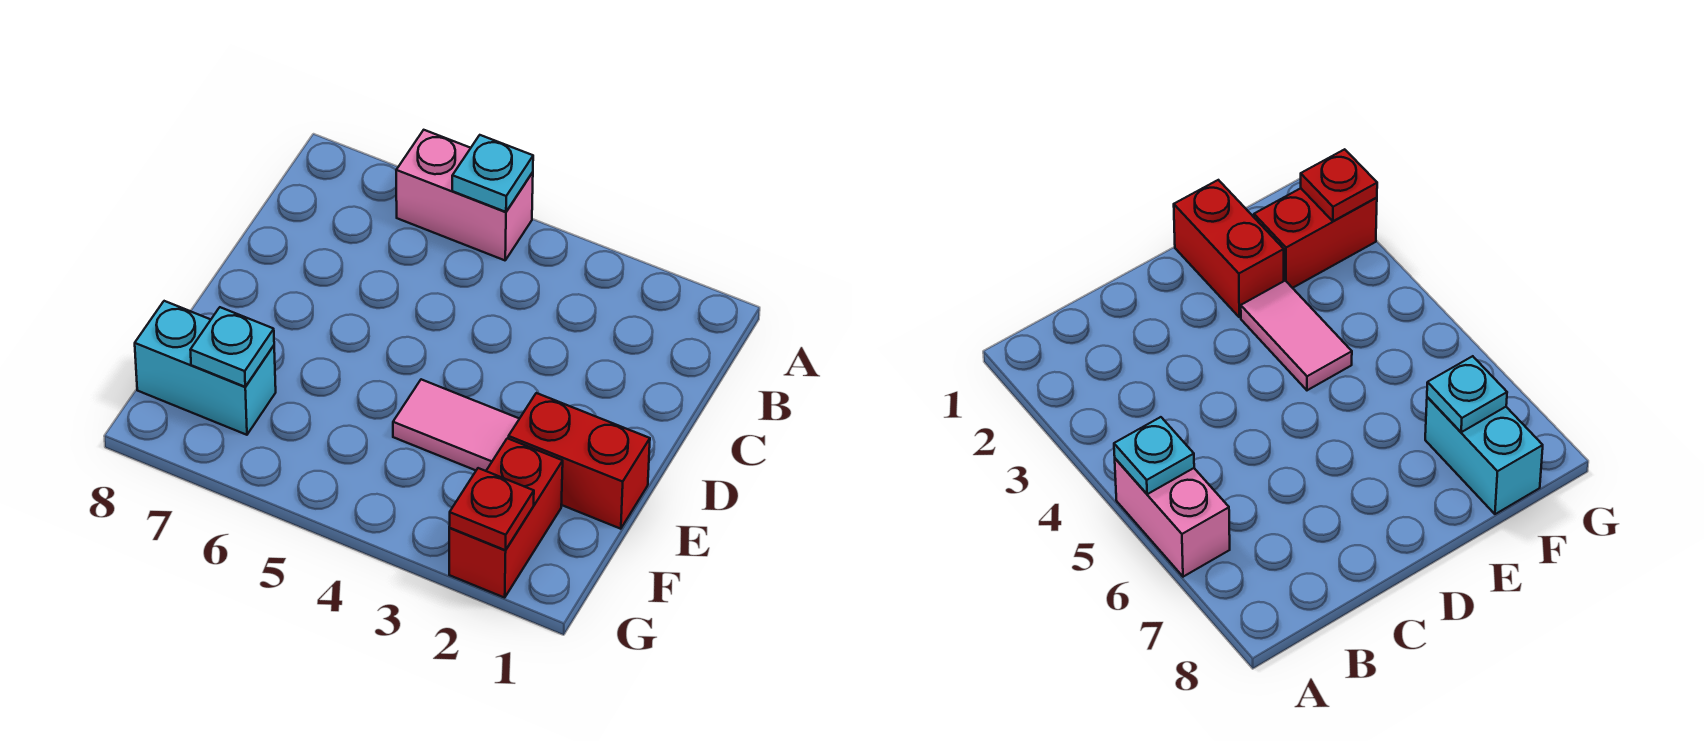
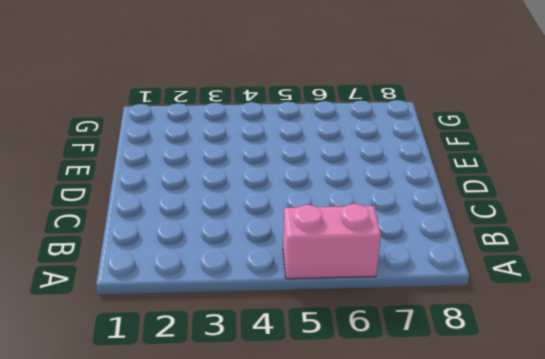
none -> red brick E1:E2 level 1
none -> pink tile E3:E4 level 1

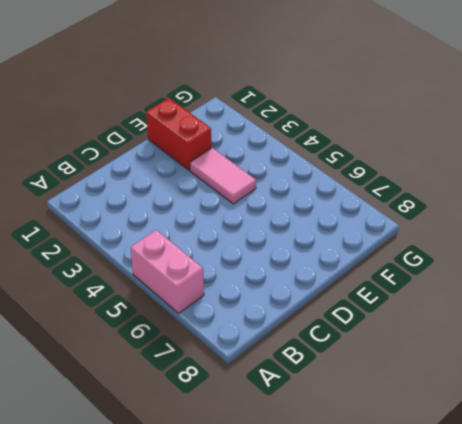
none -> red brick F2:G2 level 1
none -> cyan brick F7:F8 level 1

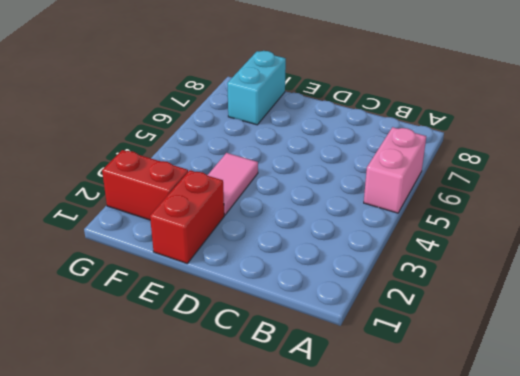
none -> cyan plate A5 level 2
none -> cyan plate F7 level 2

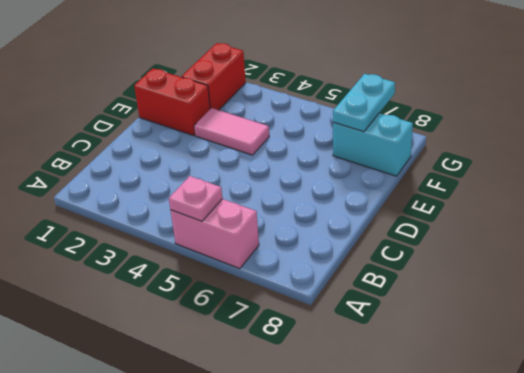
pink plate A5 level 2 -> cyan plate A5 level 2
cyan plate F7:G7 level 2 -> cyan plate F7 level 2
none -> red plate G2 level 2

